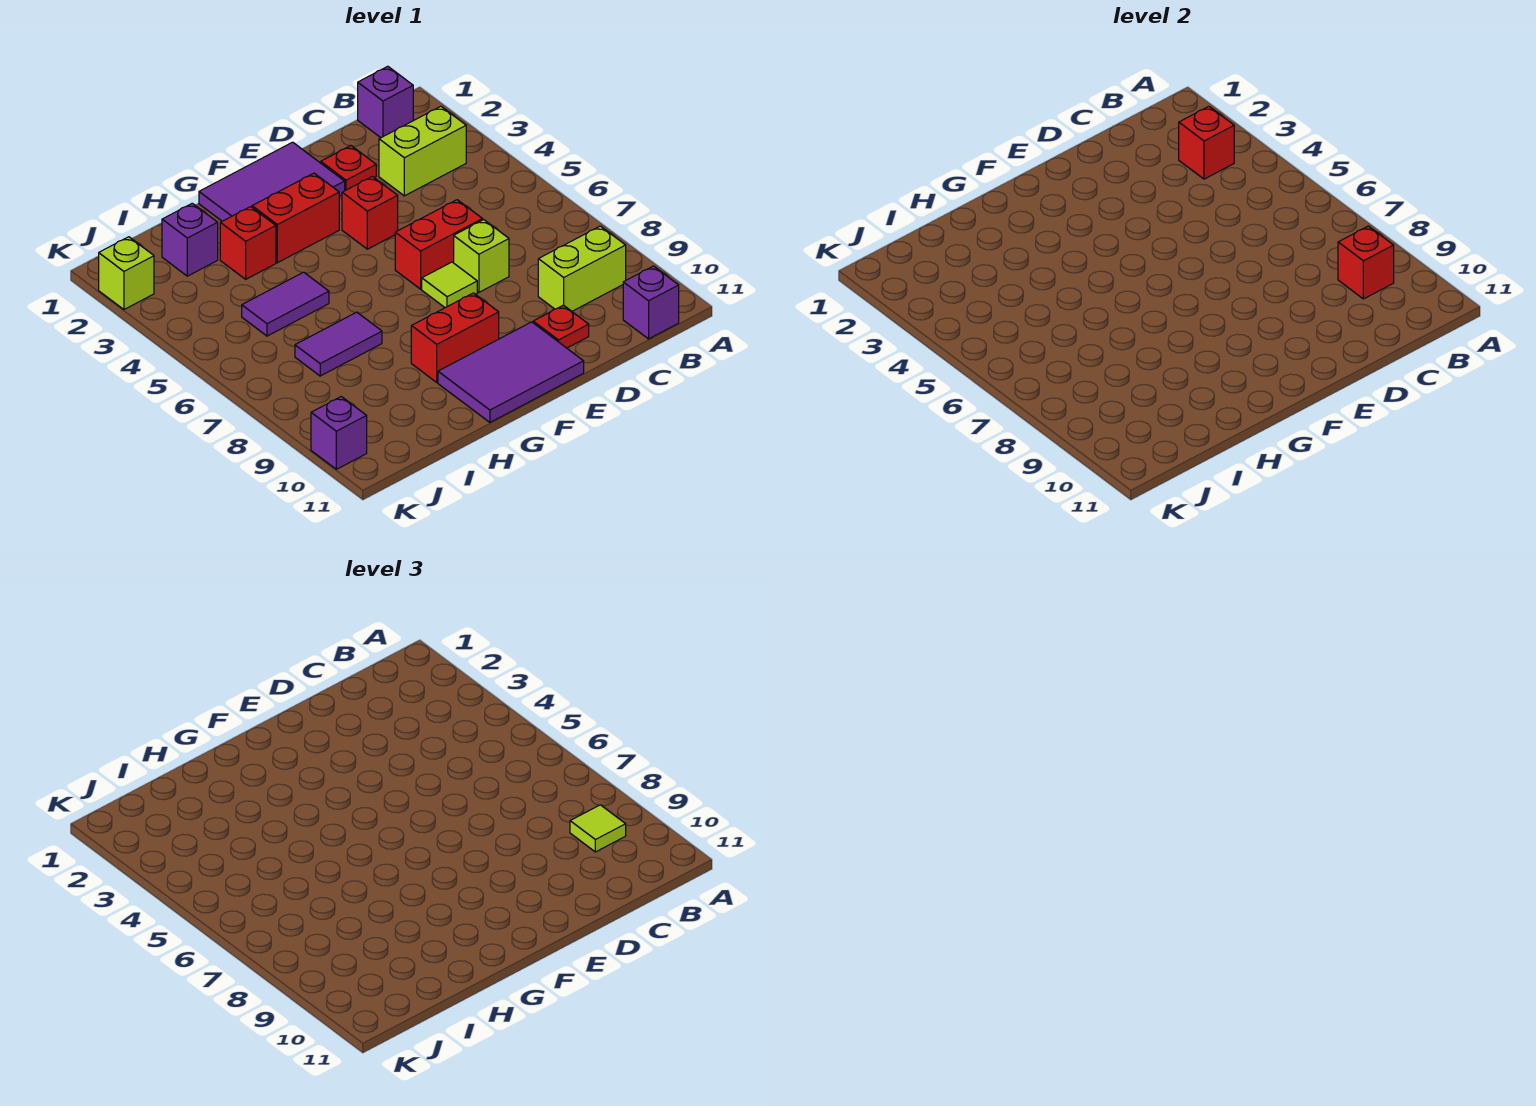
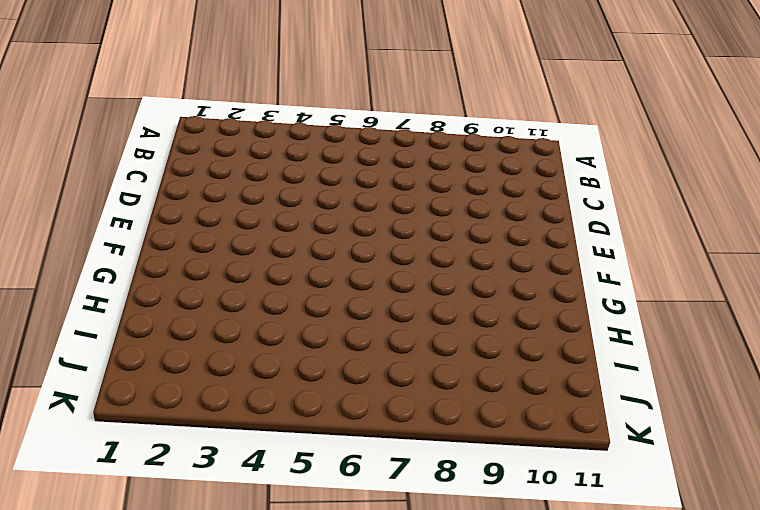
none -> purple brick B1 level 1
none -> lime brick B3:C3 level 1
none -> lime brick B9:C9 level 1

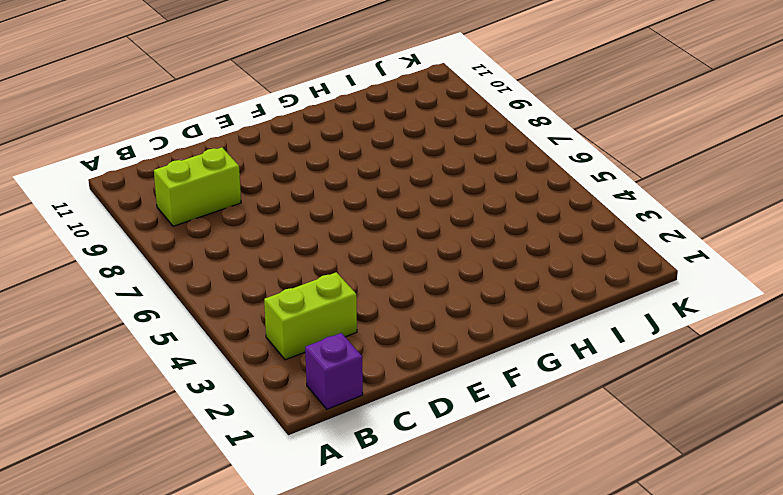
none -> purple brick B11 level 1
none -> red plate D2 level 1
none -> red brick D6:E6 level 1

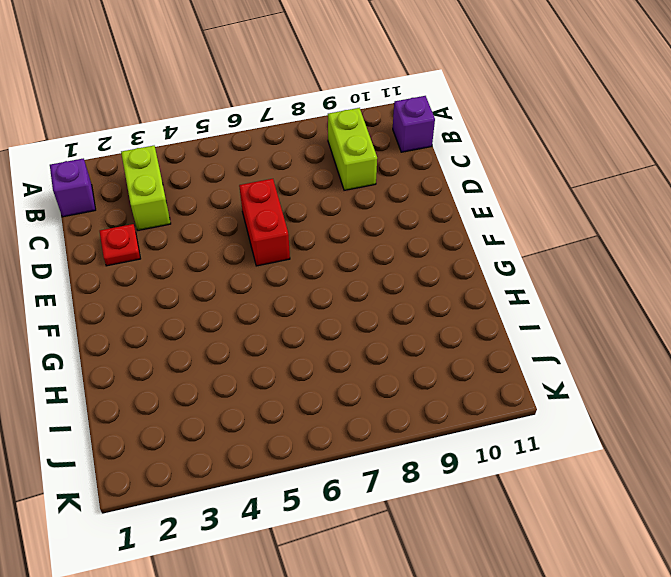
none -> lime brick D7 level 1
none -> red plate D10 level 1
none -> purple tile E1:G2 level 1

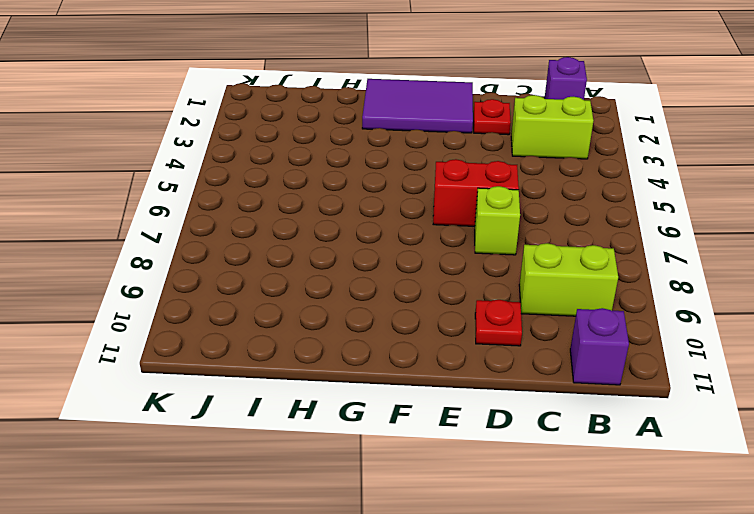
none -> red brick E4 level 1
none -> lime tile E7 level 1
none -> purple tile E10:G11 level 1

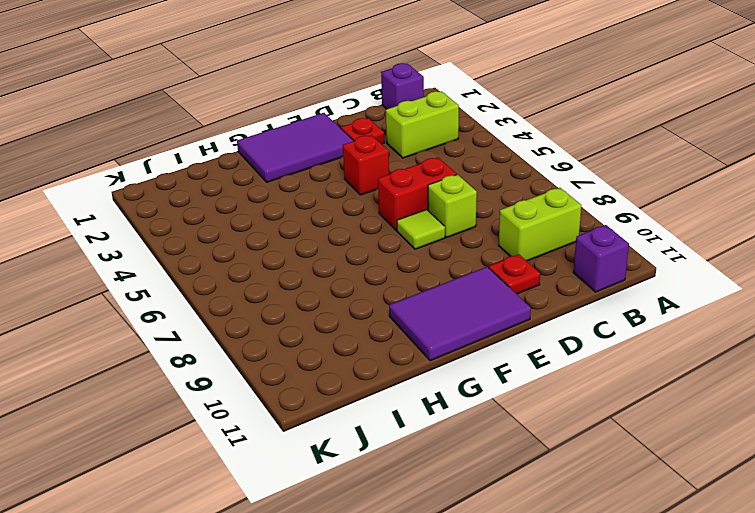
none -> red brick F3:G3 level 1
none -> red brick F9:G9 level 1
none -> red brick H3 level 1

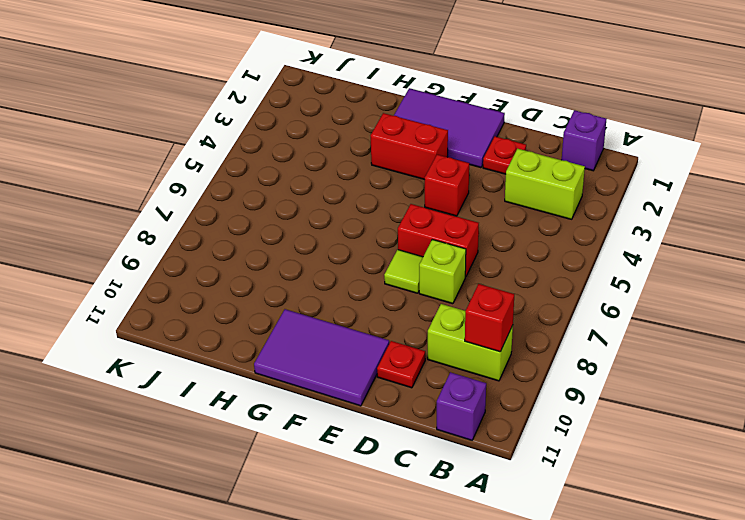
none -> red brick F9:G9 level 1
none -> red brick H3 level 1
none -> purple tile H5:I5 level 1

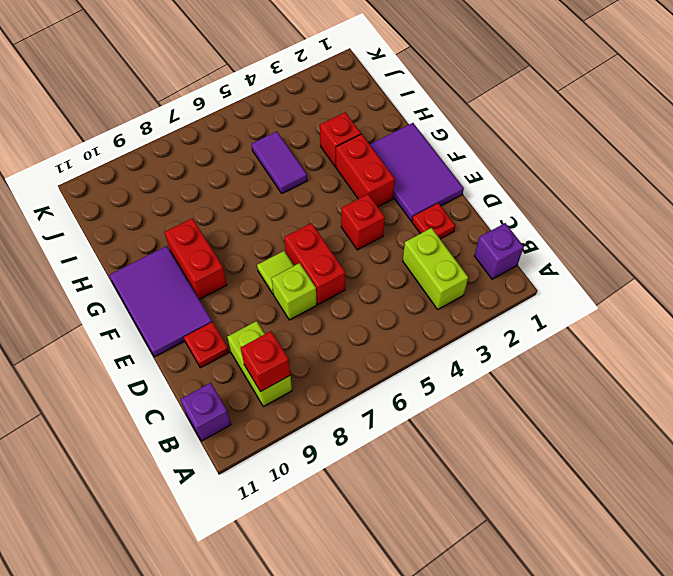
none -> purple tile H7:I7 level 1
none -> purple brick I2 level 1
none -> lime brick K2 level 1

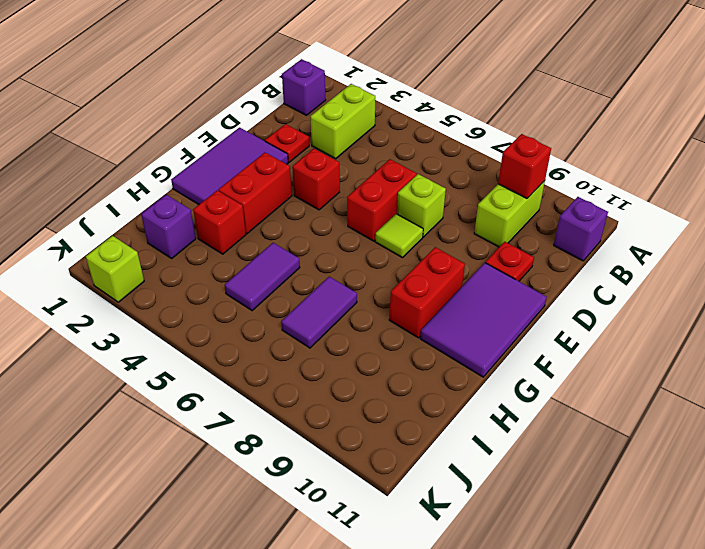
none -> purple brick K10 level 1
none -> red brick B3 level 2
none -> lime tile B9 level 3

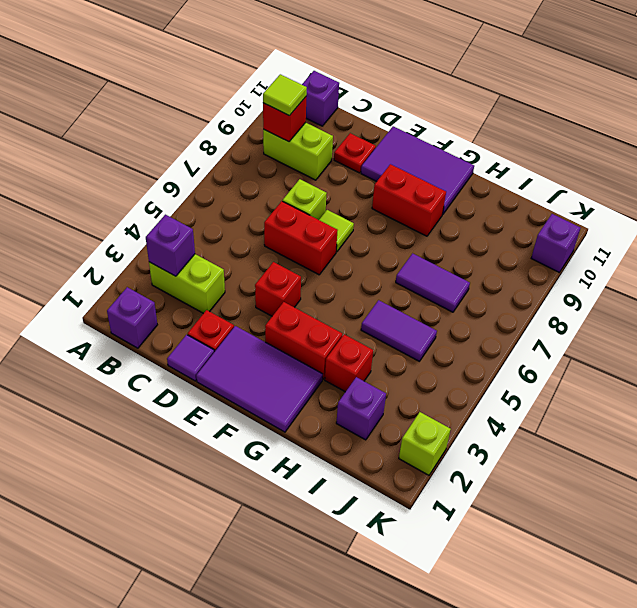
purple brick B3 level 2 -> red brick B3 level 2
purple tile D1 level 1 -> none

